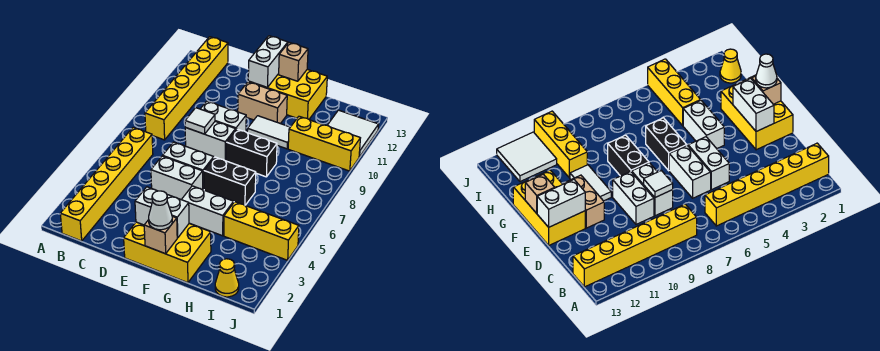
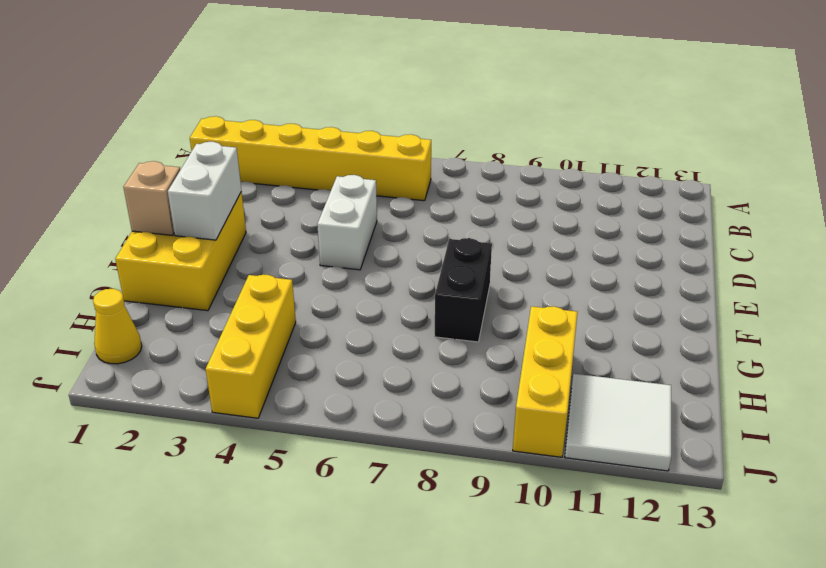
none -> yellow brick B8:B13 level 1
none -> white brick D6:E6 level 1
none -> white brick D8:E8 level 1

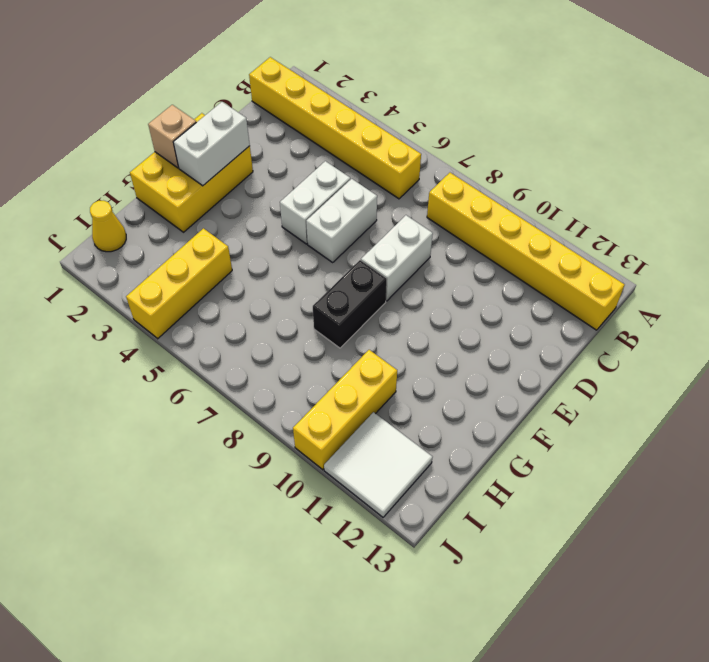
none -> white brick D9:E9 level 1
none -> tan brick E11:F11 level 1
none -> yellow brick E12:G13 level 1

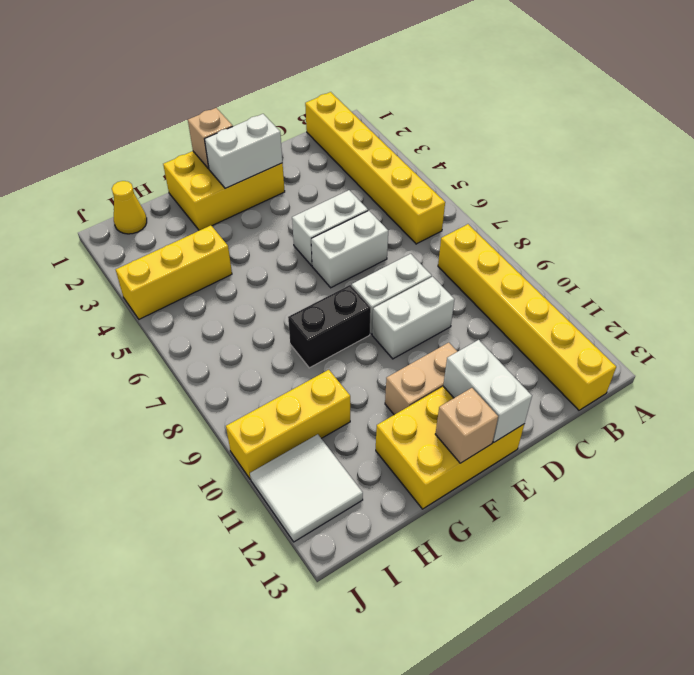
none -> white brick F4:G4 level 1
none -> black brick F6:G6 level 1
none -> white tile F10:G10 level 1

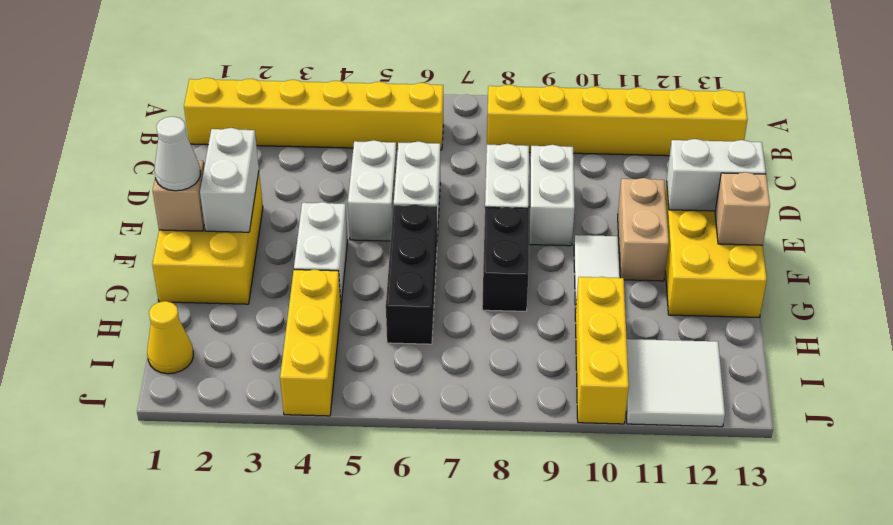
black brick F6:H6 level 1 -> black brick F6:G6 level 1
none -> white tile D8 level 2

